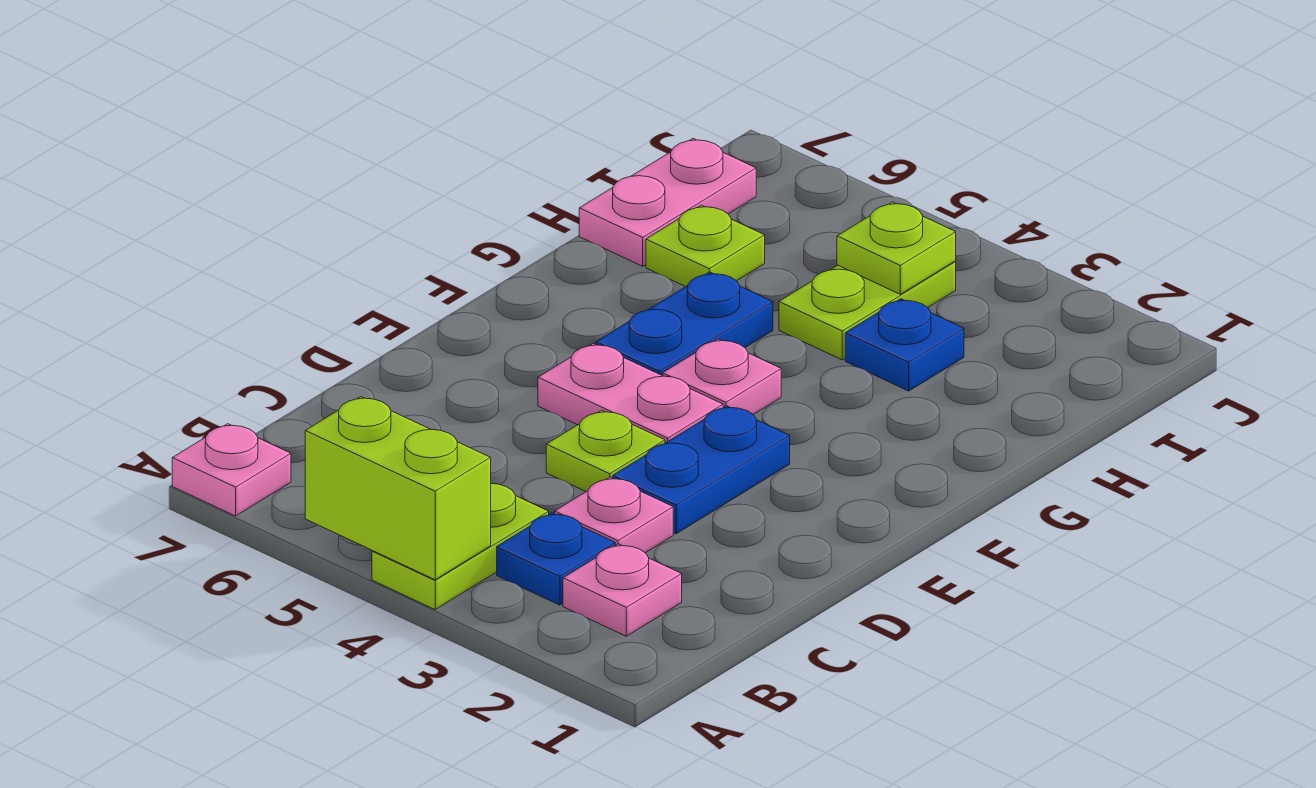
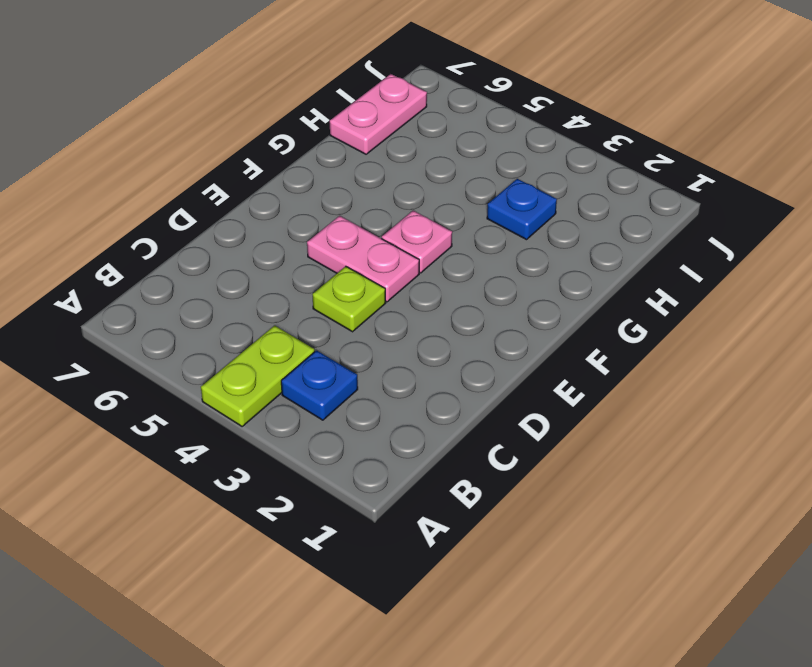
none -> pink plate A7 level 1
none -> pink plate B2 level 1
none -> pink plate C3 level 1

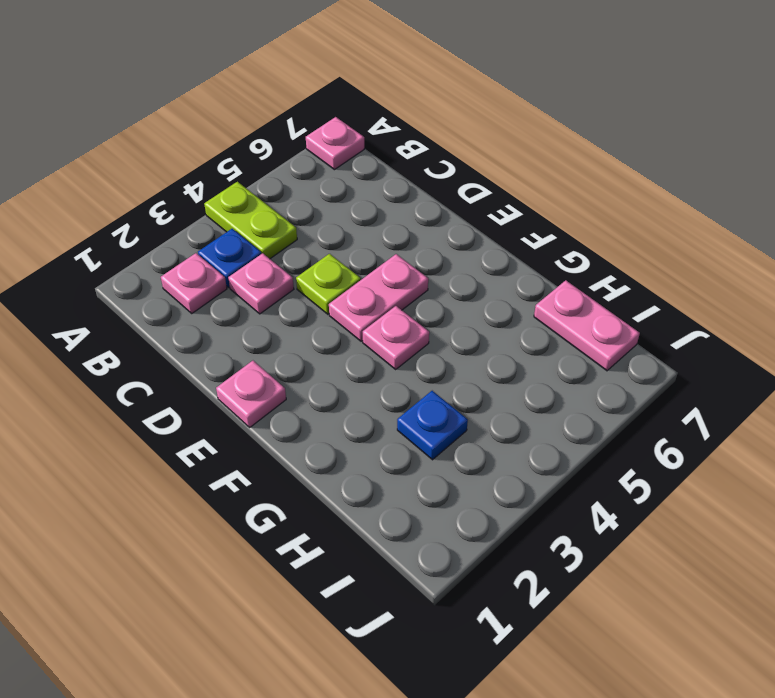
pink plate E1 level 1 -> none
none -> blue plate D3:E3 level 1
none -> blue plate F5:G5 level 1
none -> lime plate H4:I4 level 1

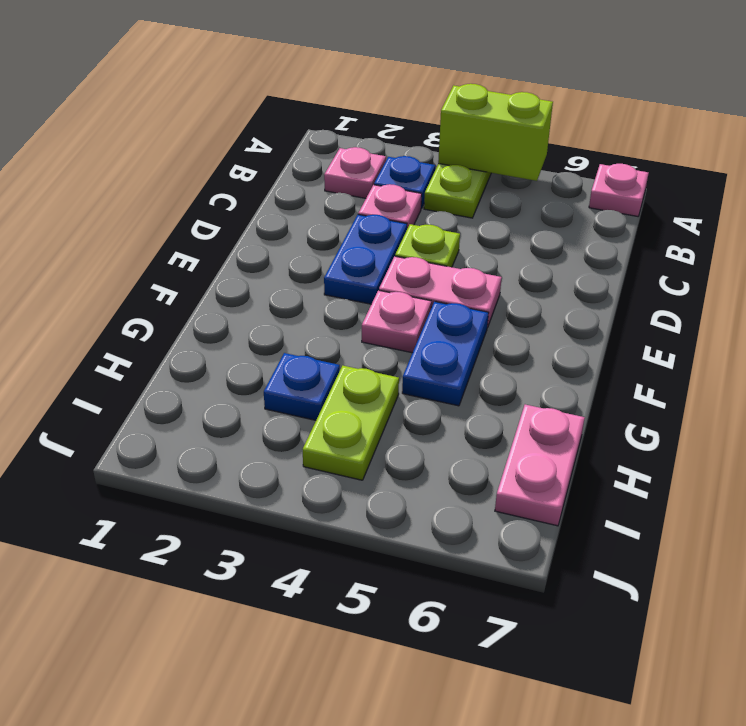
none -> lime plate H6 level 1
none -> lime plate I4 level 2

